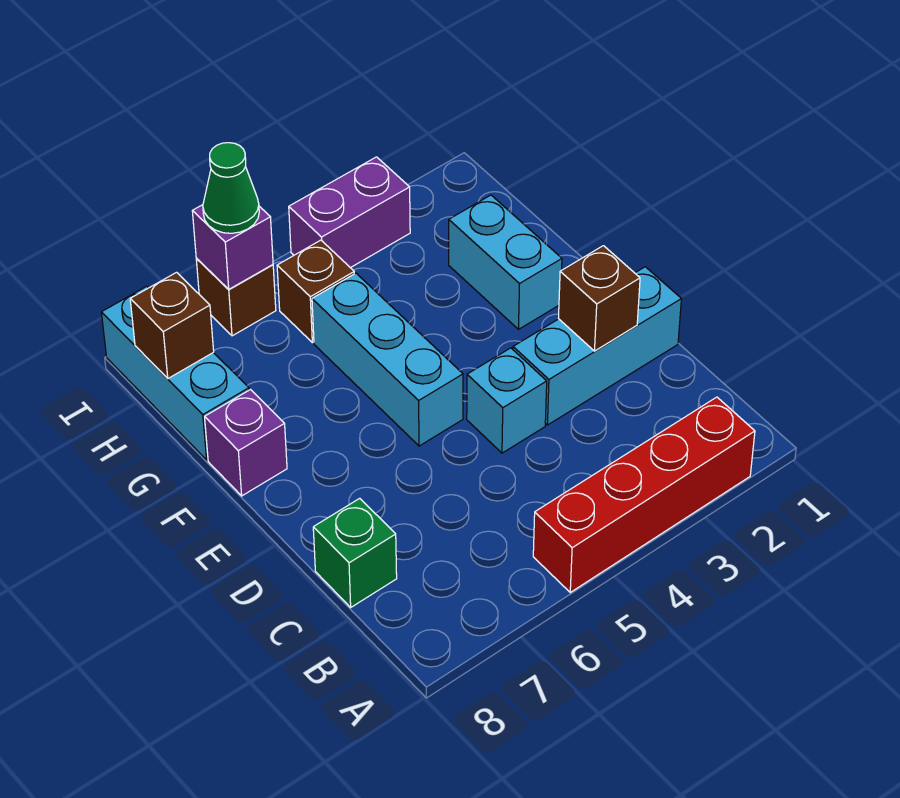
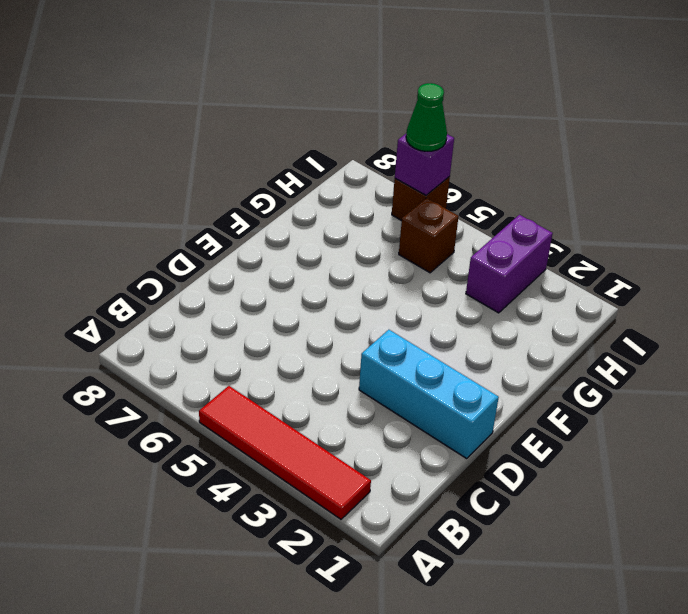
red tile A2:A5 level 1 -> red brick A2:A5 level 1
purple brick H3:I3 level 1 -> purple brick I3:I4 level 1
none -> green brick C8 level 1
none -> cyan brick D4 level 1
none -> cyan brick E5:G5 level 1

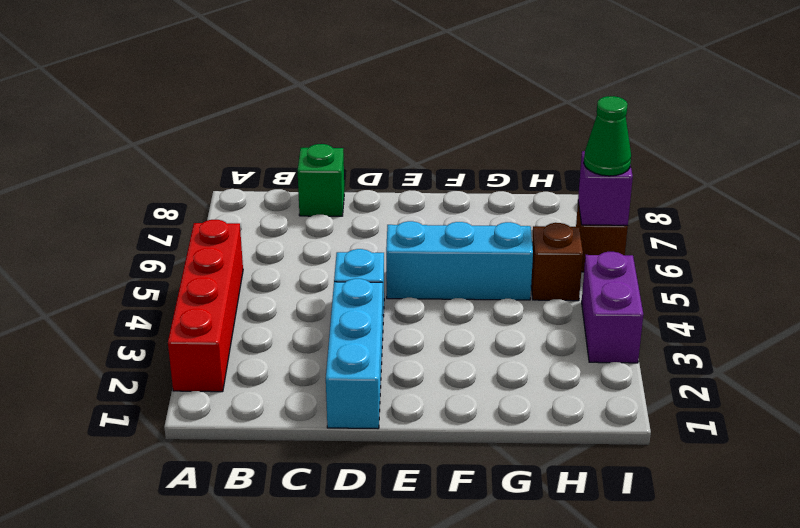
none -> cyan brick F2:G2 level 1
none -> purple brick F8 level 1
none -> cyan brick G8:I8 level 1

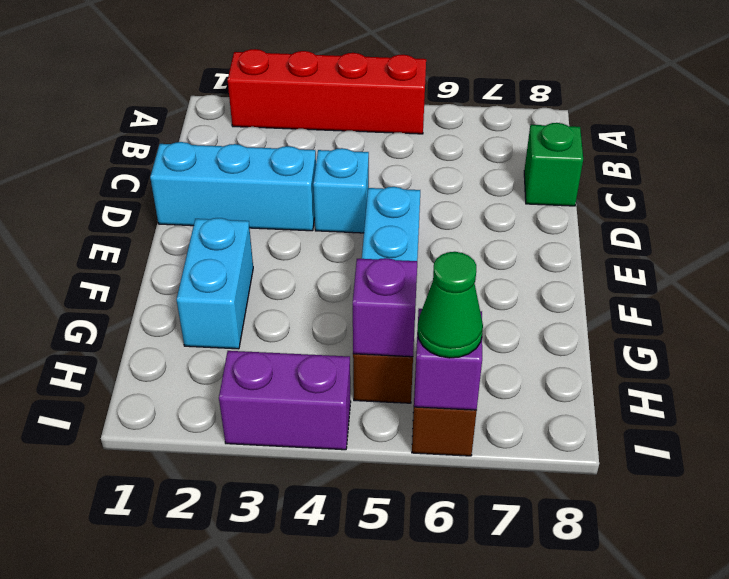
purple brick H5 level 2 -> purple brick F8 level 1
none -> cyan brick G8:I8 level 1
none -> brown brick D2 level 2
none -> brown brick H8 level 2

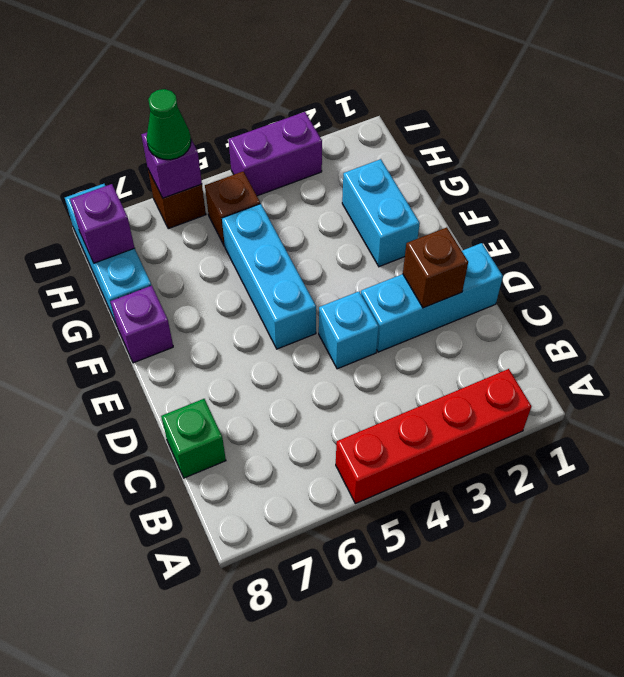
purple brick H8 level 2 -> brown brick H8 level 2

